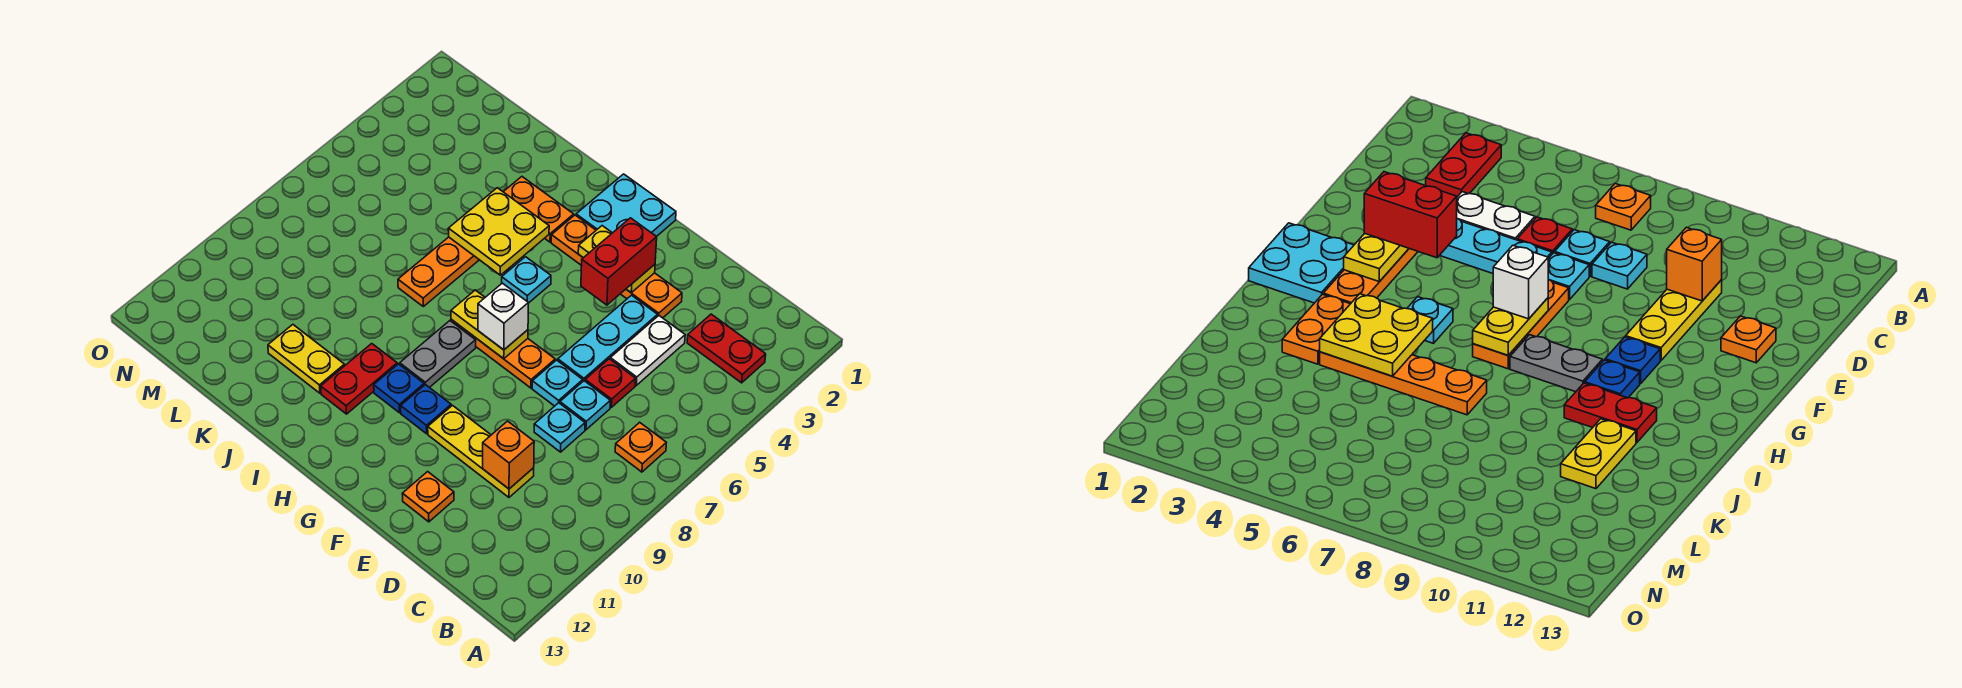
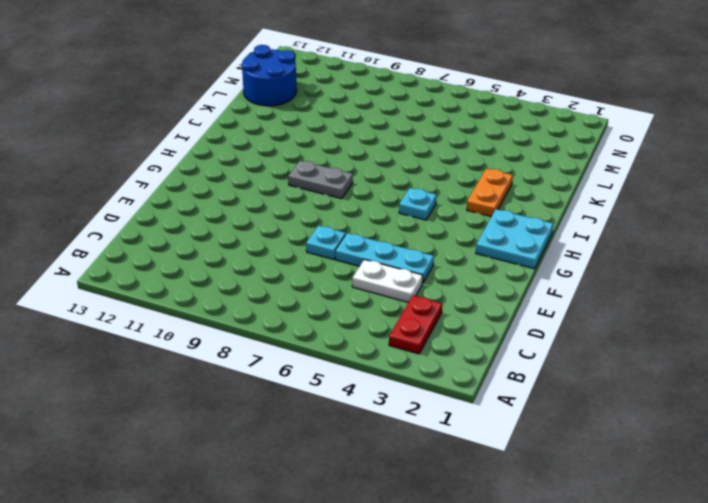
blue round brick L12:M13 level 1 -> none
none -> orange plate B7 level 1
none -> red plate D6 level 1
none -> cyan plate D7 level 1

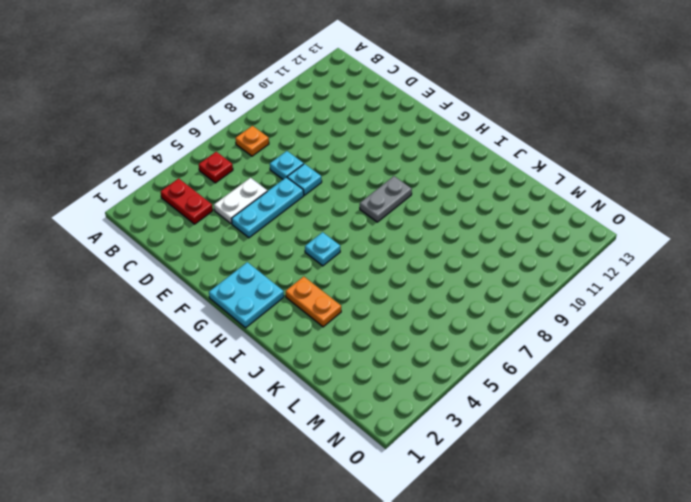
red plate B5 level 1 -> red plate D6 level 1
none -> cyan plate D8 level 1
none -> yellow plate D10:F10 level 1
none -> orange plate E3:H3 level 1

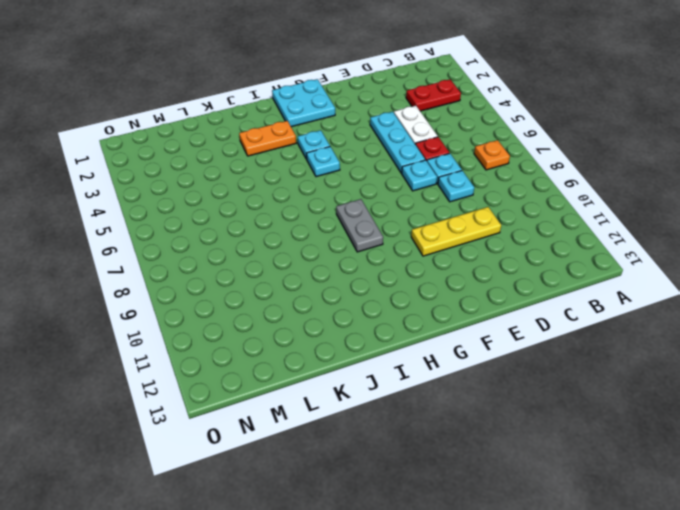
cyan plate H4 level 1 -> none
none -> orange plate E3:H3 level 1
none -> orange plate E12 level 1
none -> orange plate F7:H7 level 1

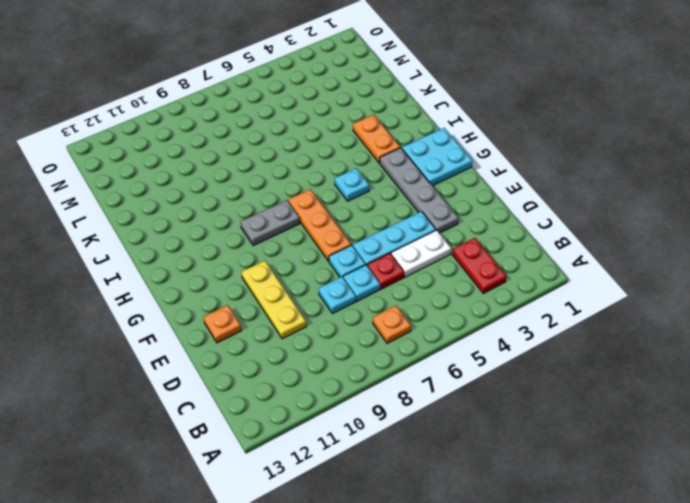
grey plate E3:H3 level 1 -> orange plate E3:H3 level 1
none -> blue plate G10 level 1
none -> blue plate H10 level 1
none -> red plate I10:I11 level 1

